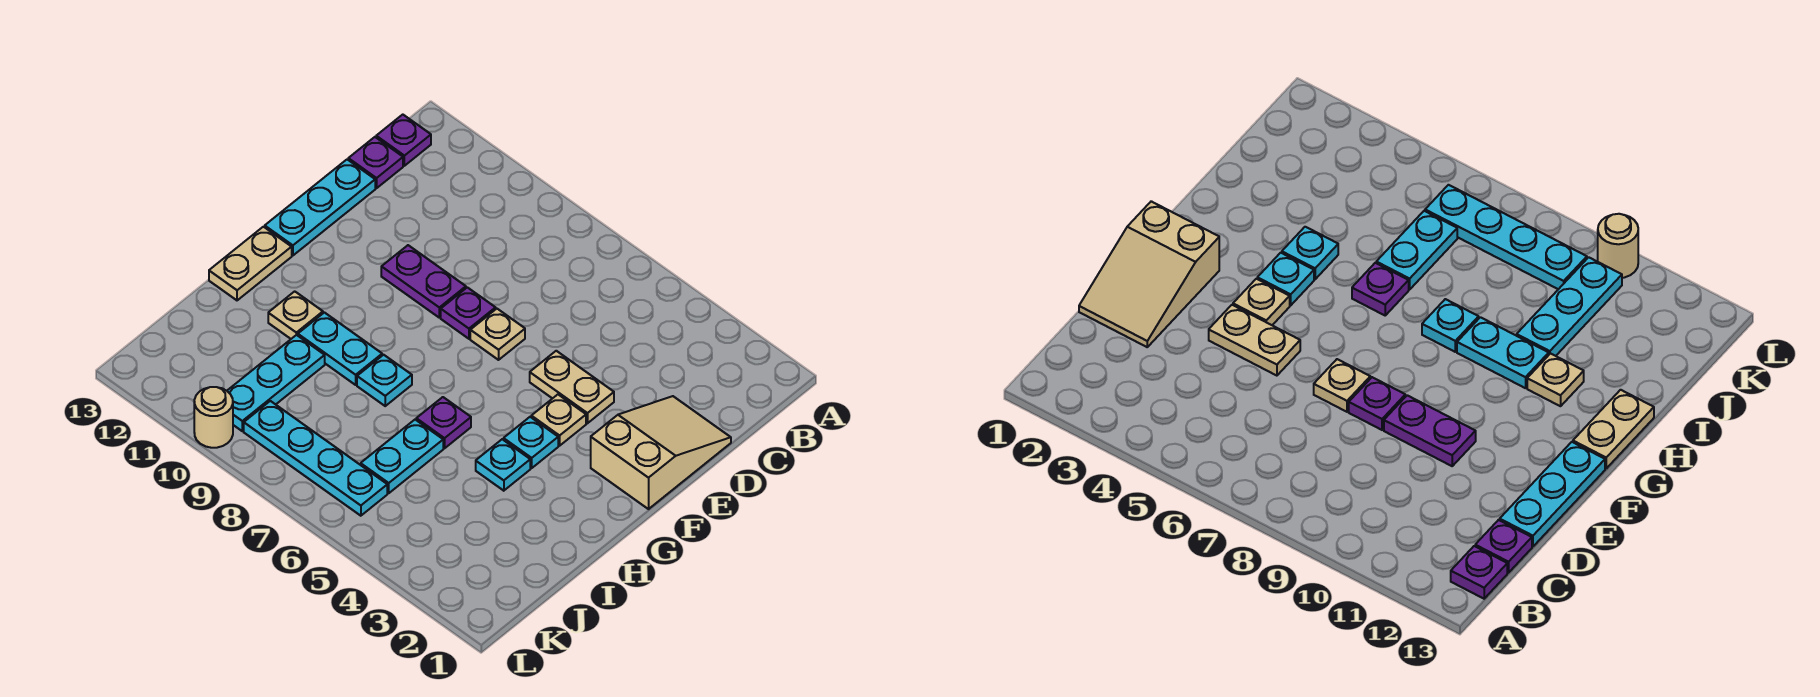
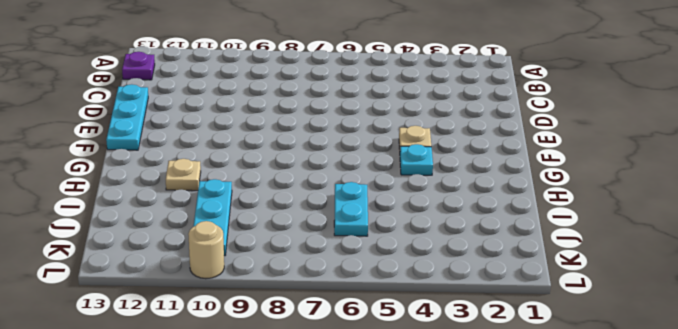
none -> purple plate C13 level 1
none -> tan slope D1:F2 level 1 top F
none -> tan plate E4:E5 level 1

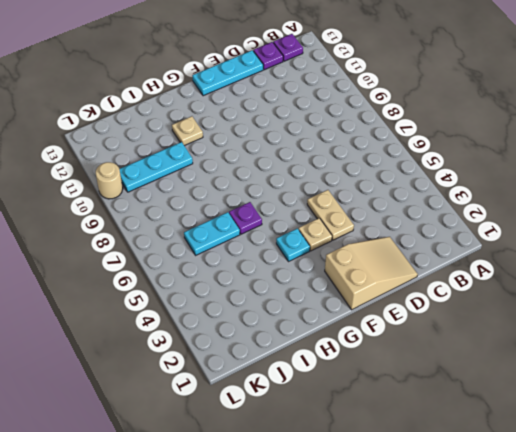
none -> tan plate E7 level 1
none -> purple plate E8 level 1
none -> purple plate E9:E10 level 1

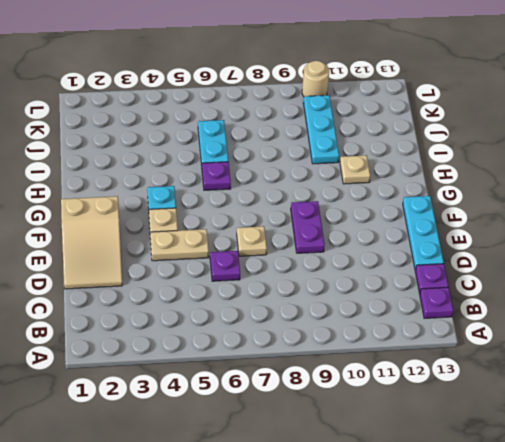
purple plate D6 level 1 -> purple plate E8 level 1
purple plate E9:F9 level 1 -> purple plate E9:E10 level 1
none -> tan plate G13:H13 level 1
none -> cyan plate H4 level 1
none -> cyan plate H8 level 1

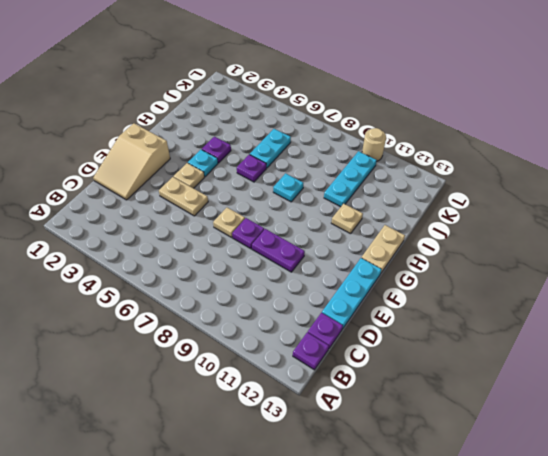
purple plate H4 level 1 -> cyan plate H4 level 1
none -> cyan plate H9:H10 level 1
none -> cyan plate K6:K9 level 1

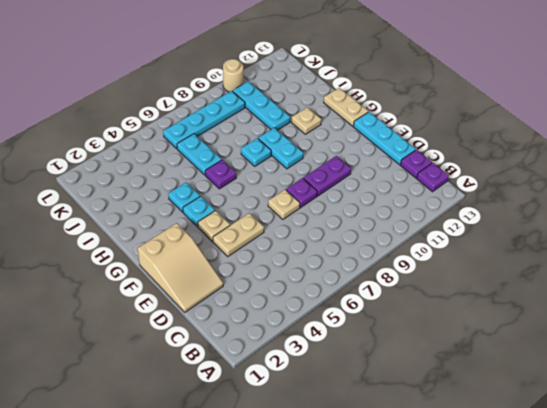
cyan plate G9:H9 level 1 -> cyan plate H9:H10 level 1

